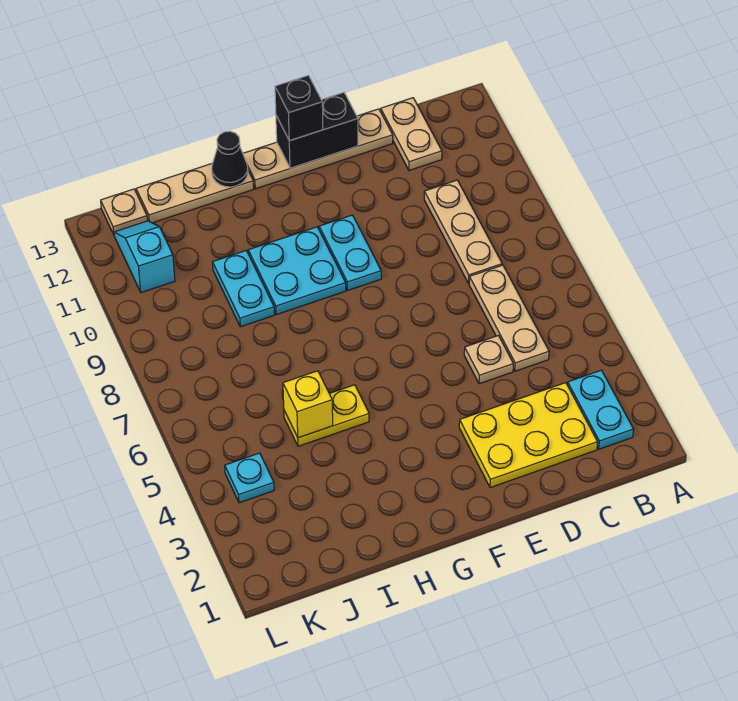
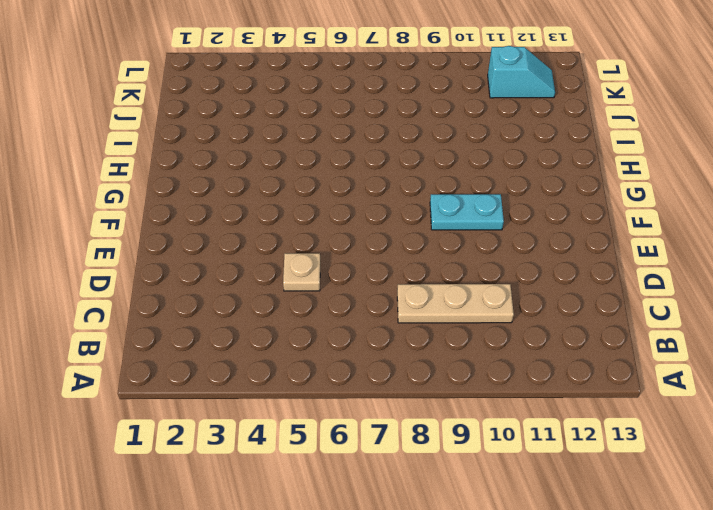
none -> cyan plate B2:B3 level 1
none -> yellow plate C2:E3 level 1
none -> tan plate C5:C7 level 1

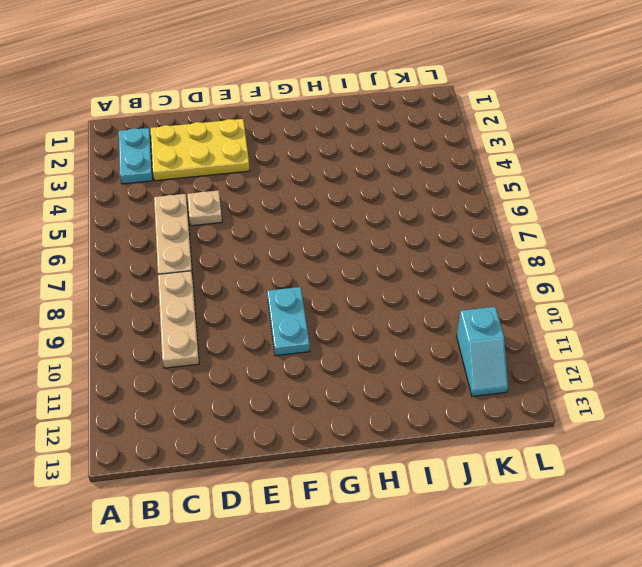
none -> tan plate C12:C13 level 1
none -> tan plate D13:G13 level 1
none -> cyan plate G9:H10 level 1

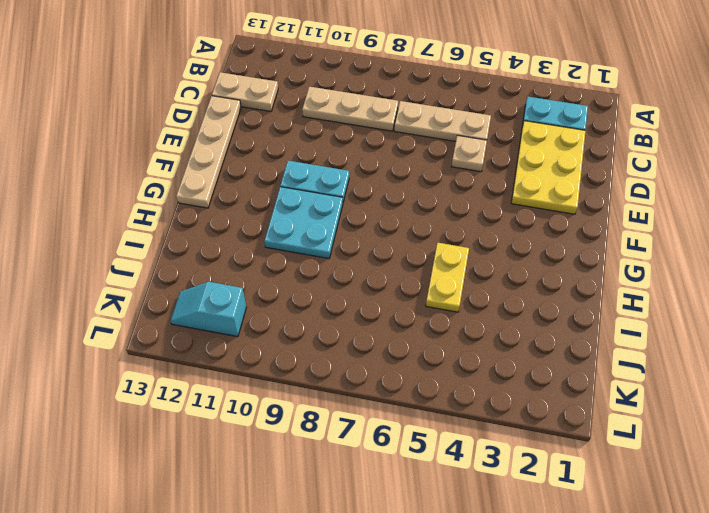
none -> tan plate H13:J13 level 1
none -> cyan plate I9:I10 level 1
none -> cyan plate K4 level 1

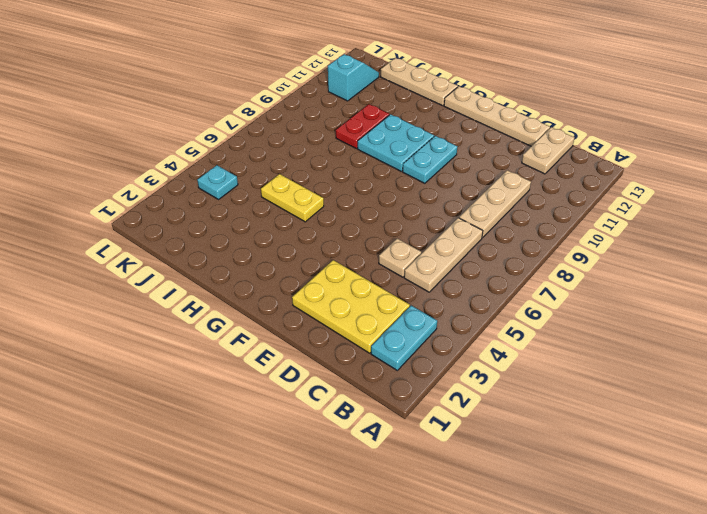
red plate I9:I10 level 1 -> cyan plate I9:I10 level 1
none -> tan plate K13 level 1
none -> black brick E13:F13 level 2
none -> black cone H13 level 2

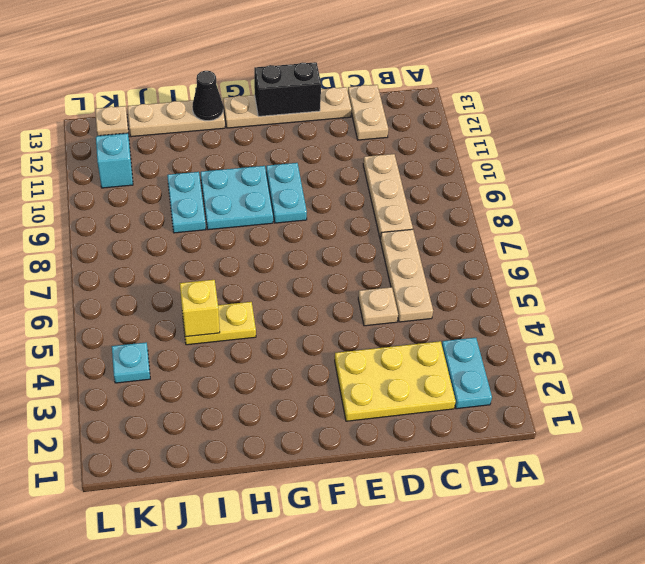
none -> black brick F13 level 3

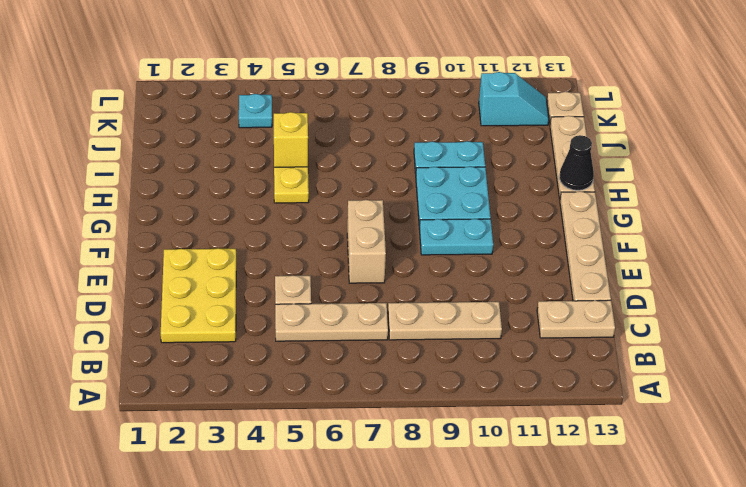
tan brick E7:F7 level 1 -> none
none -> cyan plate B2:B3 level 1
none -> black brick E13:F13 level 2
none -> black brick F13 level 3

